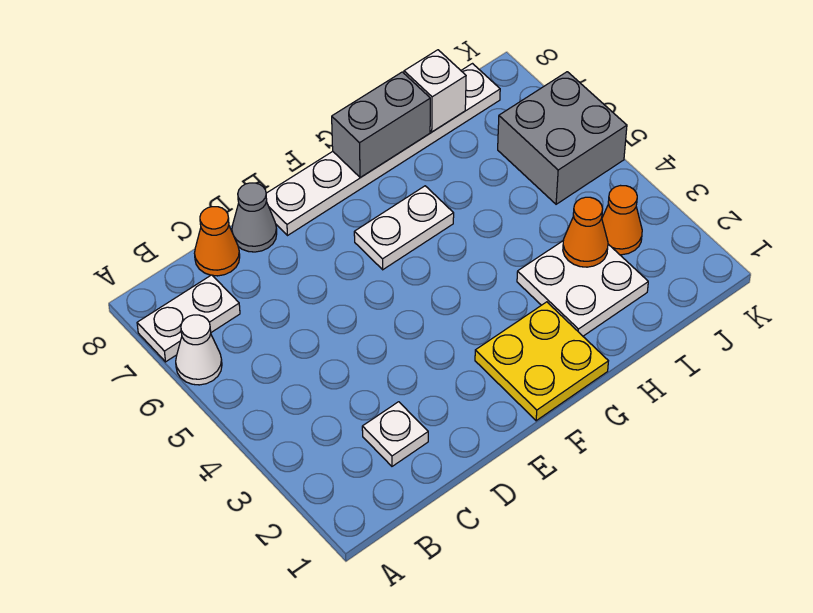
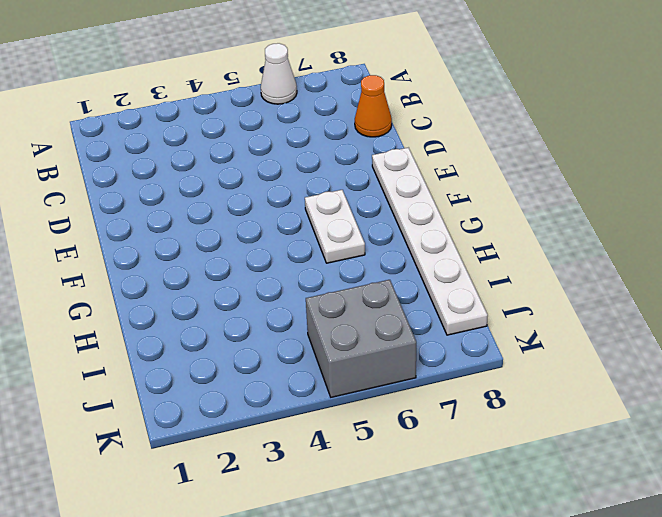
none -> white plate A7:B7 level 1
none -> white plate C2 level 1
none -> grey cone D8 level 1

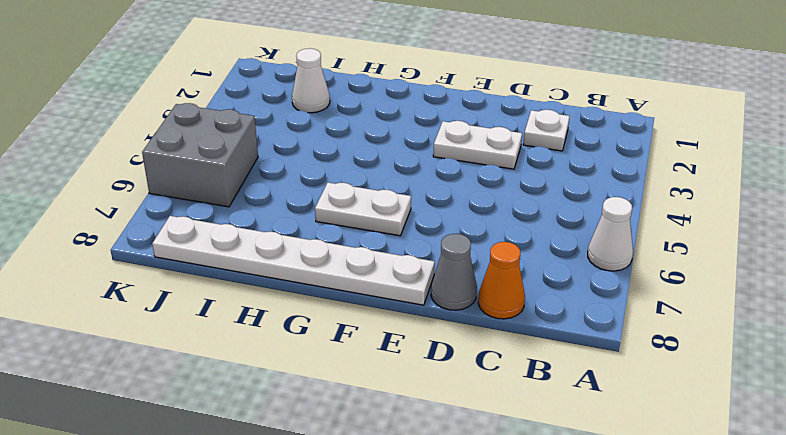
white plate D3:E3 level 1 -> white plate A7:B7 level 1
white cone I2 level 1 -> white plate H2:I3 level 1
none -> yellow plate F1:G2 level 1
none -> orange cone J3 level 1
none -> grey brick G8:H8 level 2

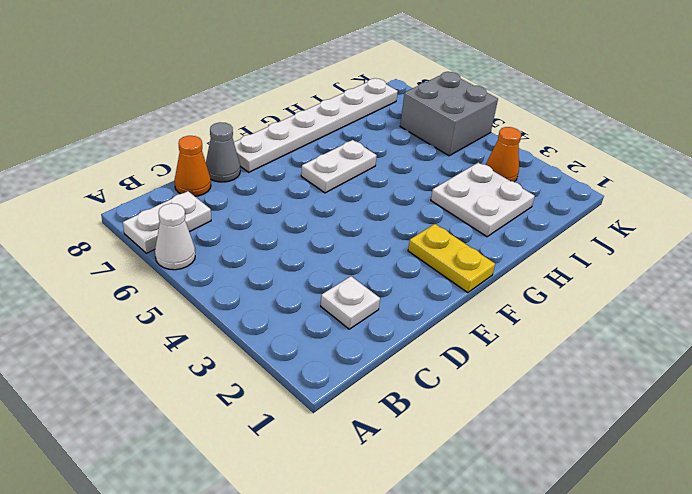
yellow plate F1:F2 level 1 -> yellow plate F1:G2 level 1
none -> grey brick G8:H8 level 2
none -> orange cone I3 level 2
none -> white brick I8 level 2

